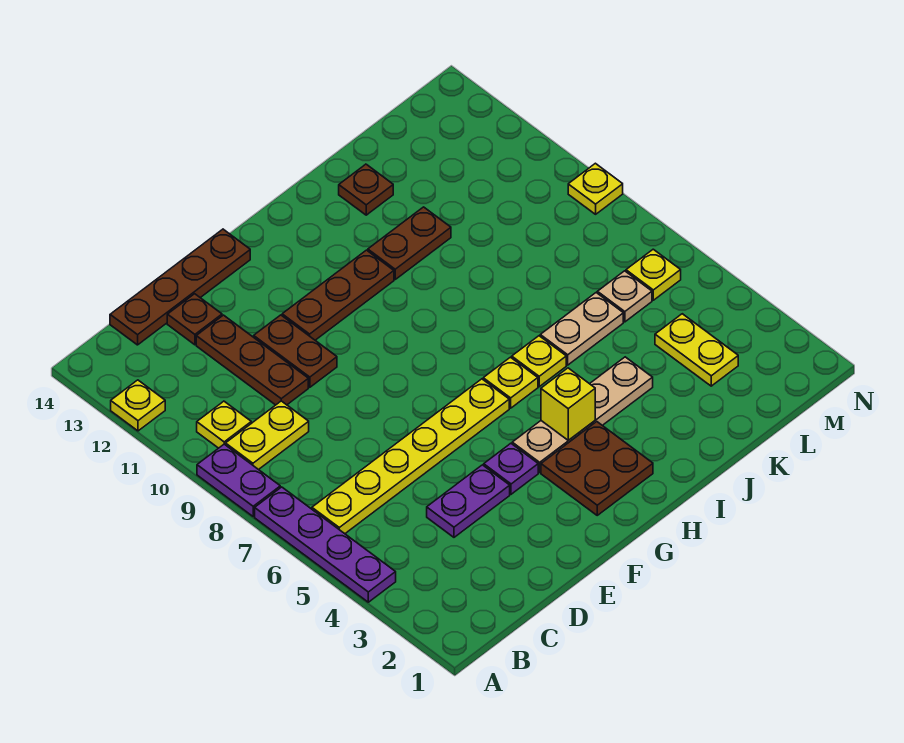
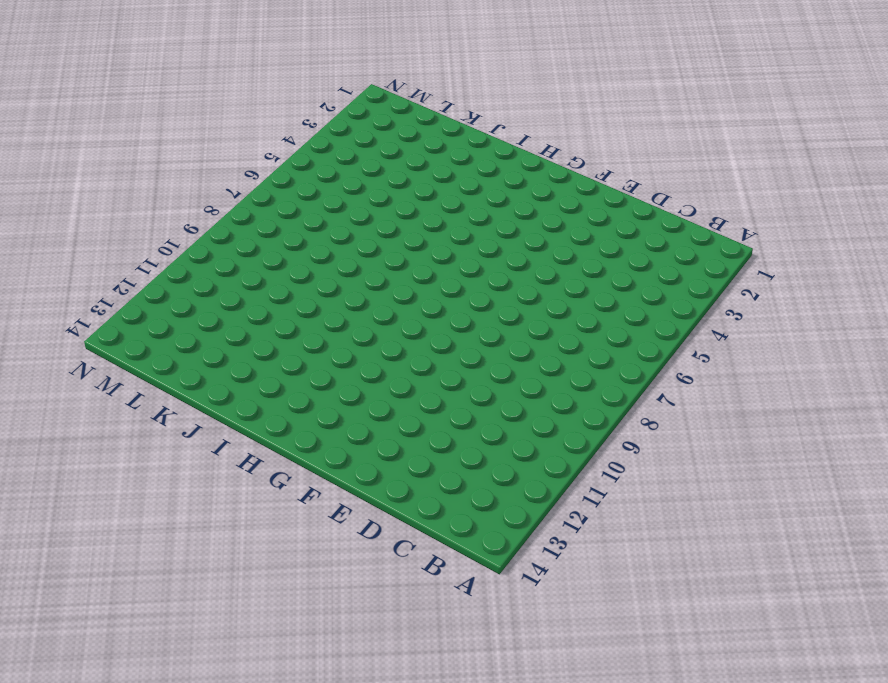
none -> purple plate A4:A7 level 1
none -> purple plate A8:A9 level 1
none -> yellow plate A12 level 1

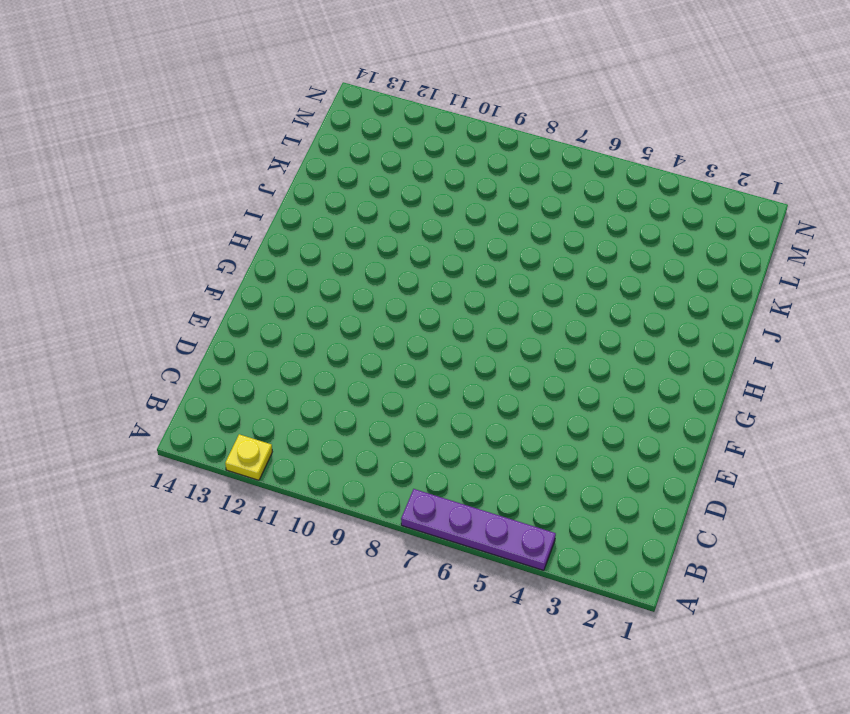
none -> purple plate A8:A9 level 1
none -> yellow plate B6:G6 level 1
none -> yellow plate B9:C9 level 1

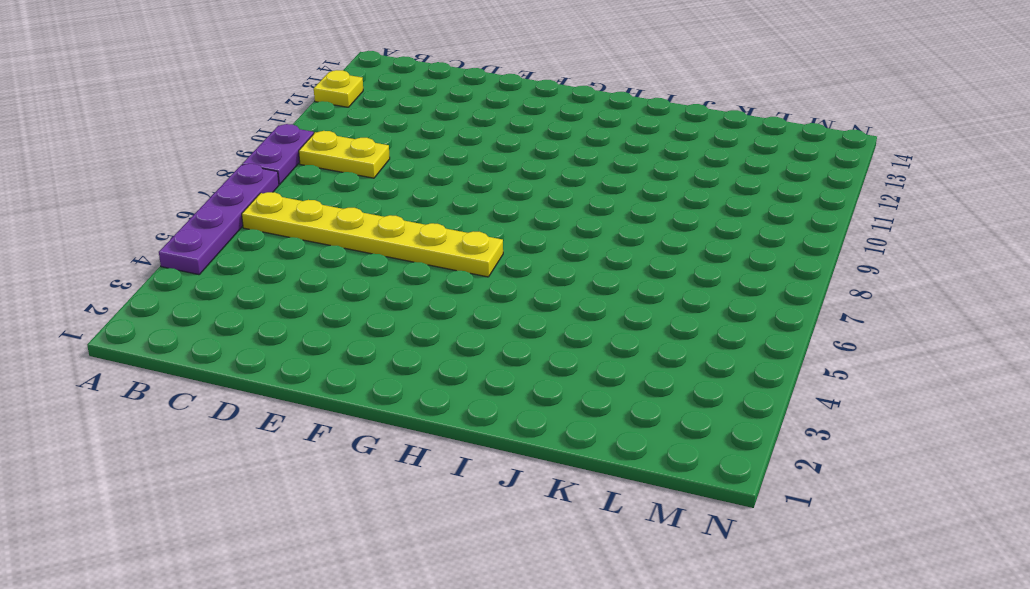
none -> yellow plate B10 level 1
none -> brown plate C14:F14 level 1
none -> purple plate D4:E4 level 1

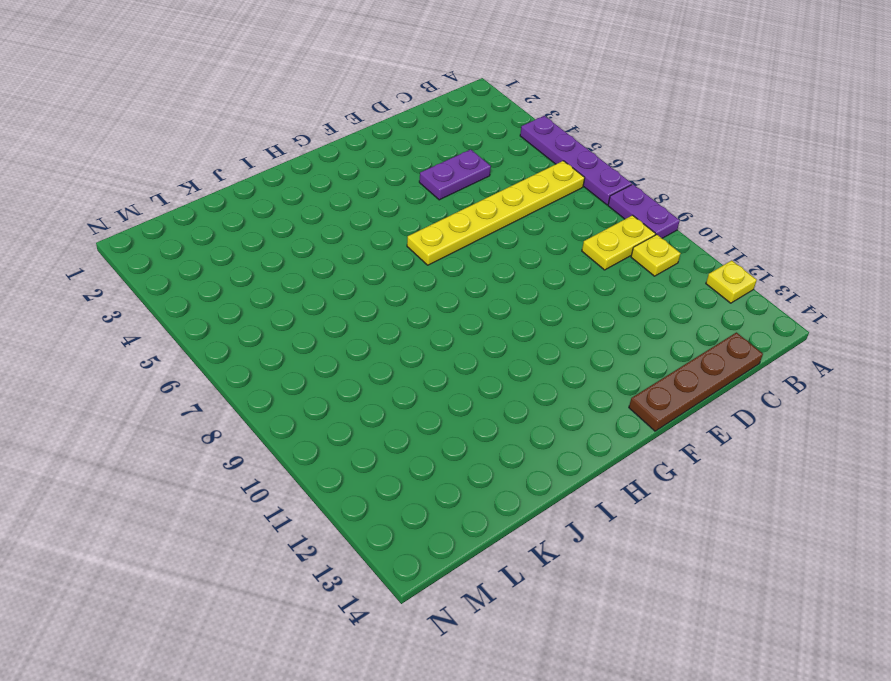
none -> brown plate D10:D12 level 1
none -> brown plate D13 level 1
none -> brown plate E10:E11 level 1

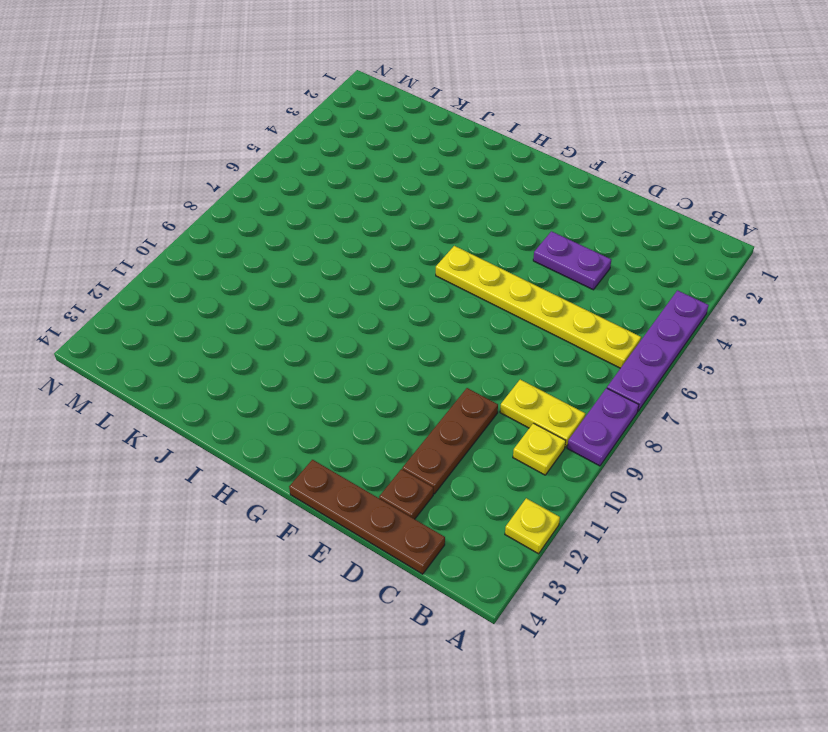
none -> brown plate E10:E11 level 1
none -> purple plate F4 level 1
none -> brown plate F11:H11 level 1

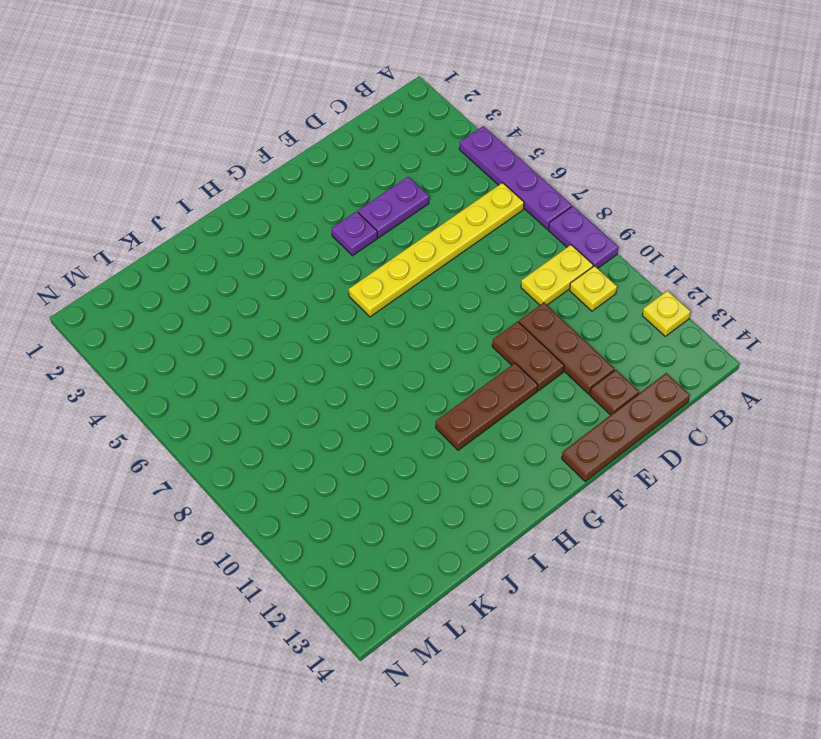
none -> brown plate G2:H3 level 1
none -> tan plate G4:J4 level 1
none -> yellow plate H6 level 1

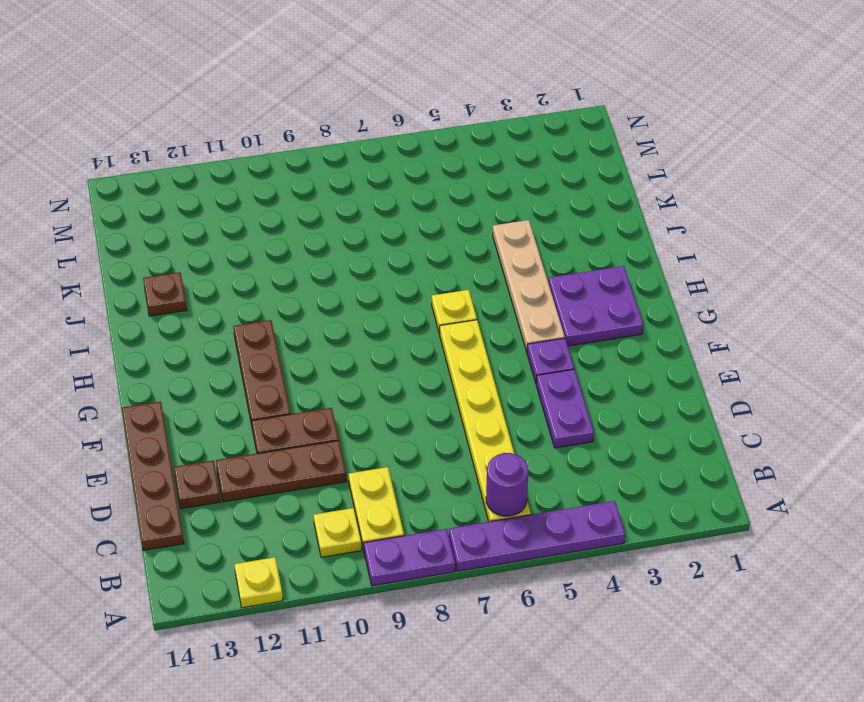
purple round brick B6 level 2 -> none
purple plate G2:H3 level 1 -> brown plate G2:H3 level 1
none -> yellow plate I6 level 1
none -> brown plate I11:J11 level 1
none -> tan plate J6:K6 level 1

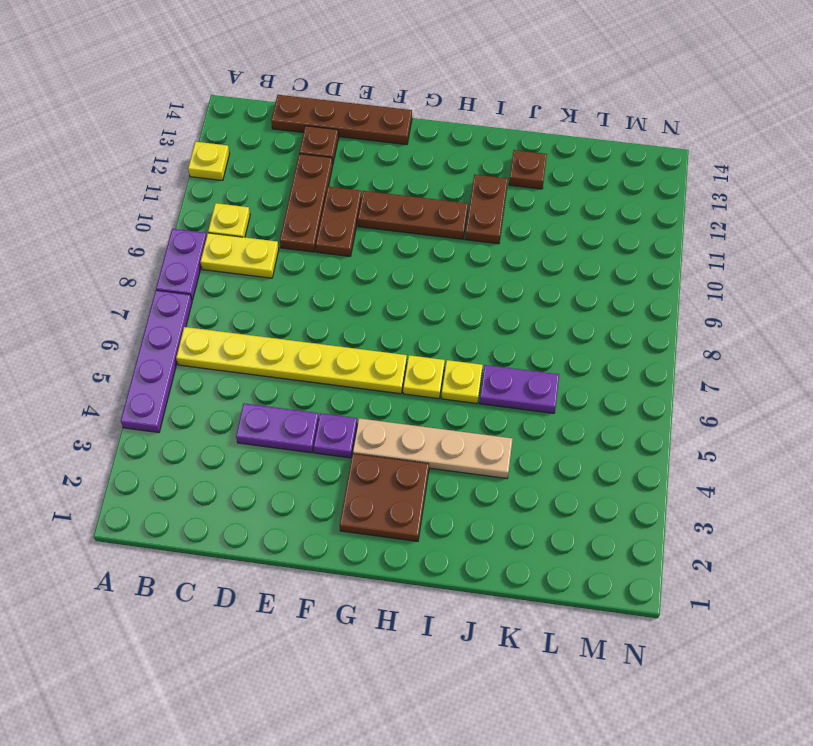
brown plate I11:I12 level 1 -> brown plate I11:J11 level 1
purple plate J6:K6 level 1 -> tan plate J6:K6 level 1
none -> yellow plate L3:L4 level 1
none -> tan plate L6 level 1
none -> yellow plate M6 level 1

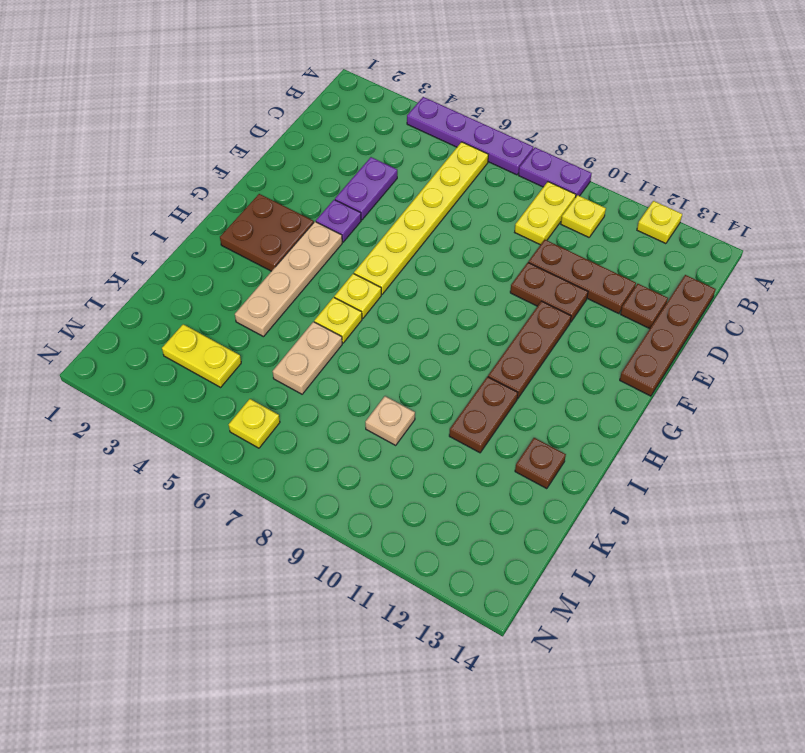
tan plate K9 level 1 -> tan plate L6 level 1
none -> yellow plate N9 level 1
none -> yellow brick H4 level 2

